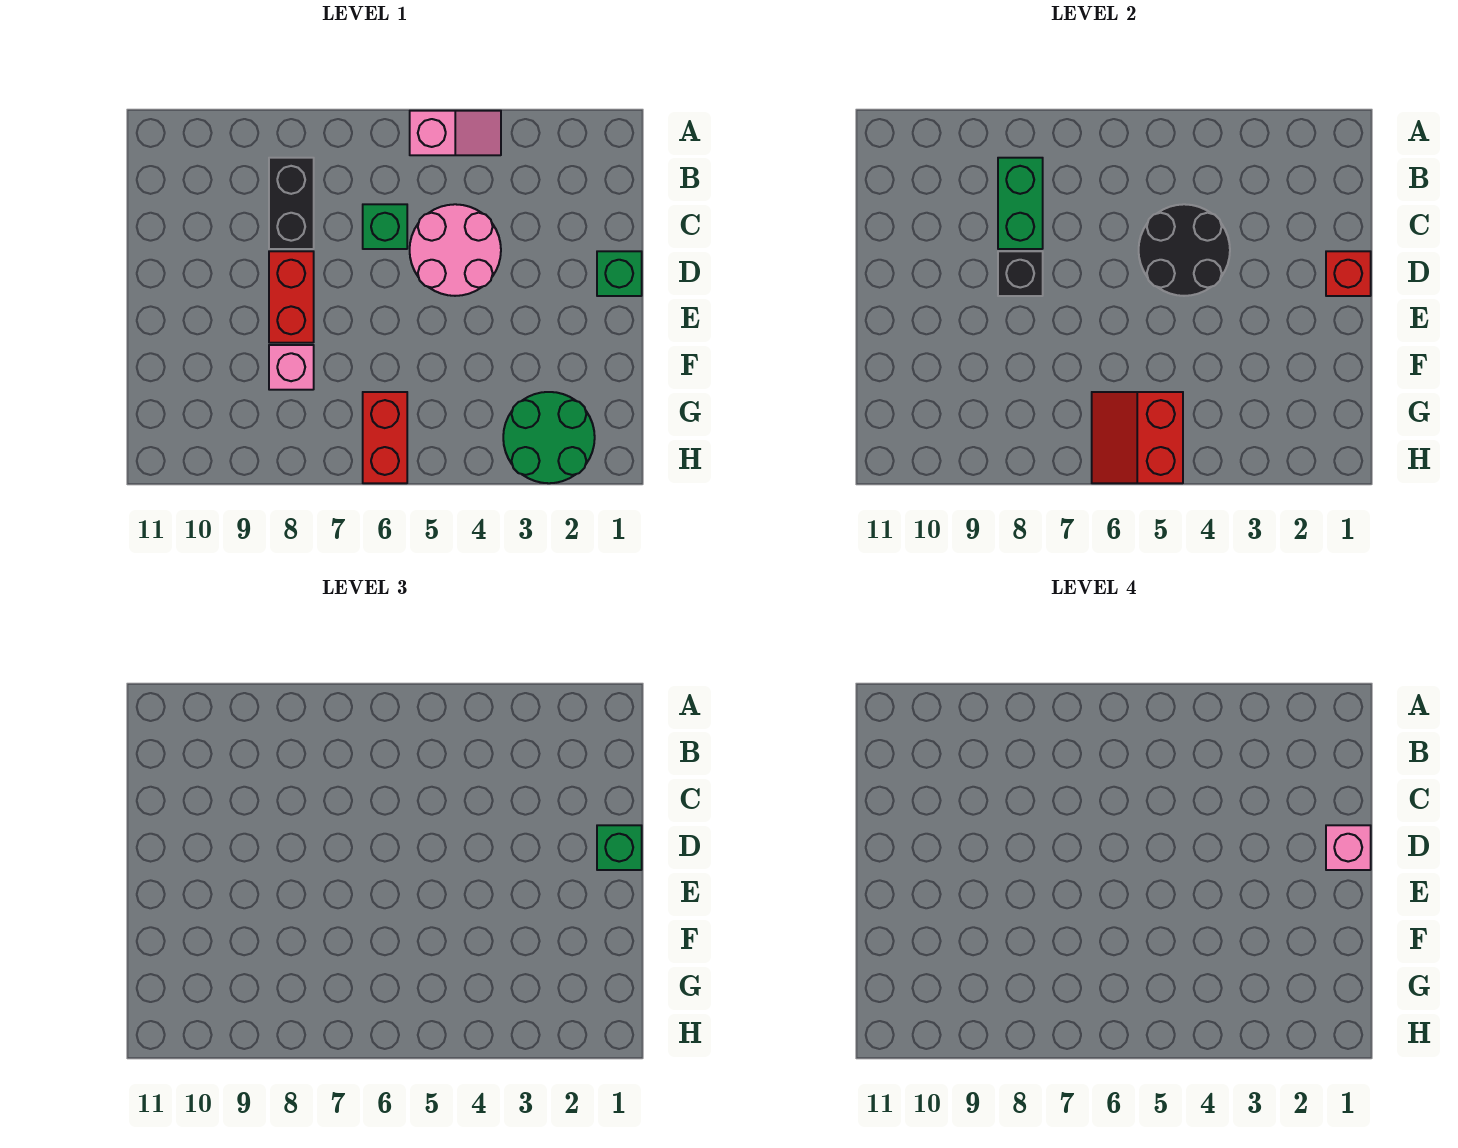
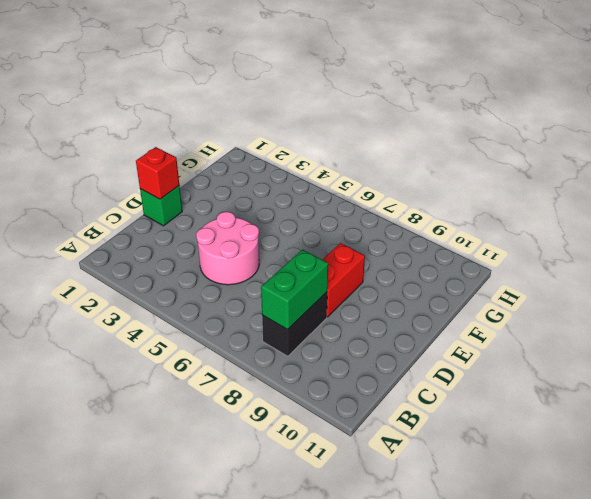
none -> pink slope A4:A5 level 1 top 5
none -> green brick C6 level 1
none -> pink brick F8 level 1

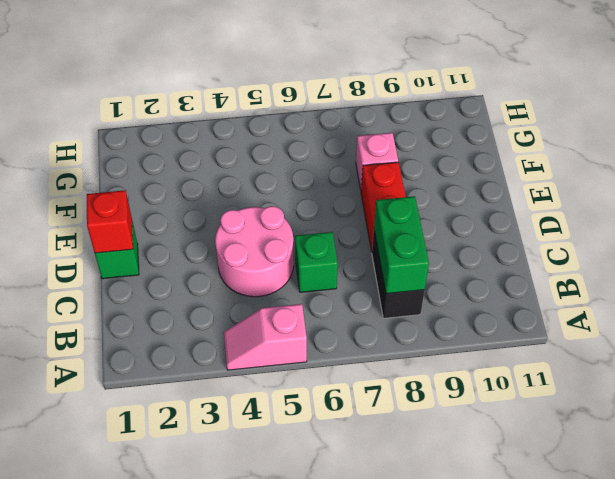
none -> green round brick G2:H3 level 1
none -> red brick G6:H6 level 1
none -> black round brick C4:D5 level 2

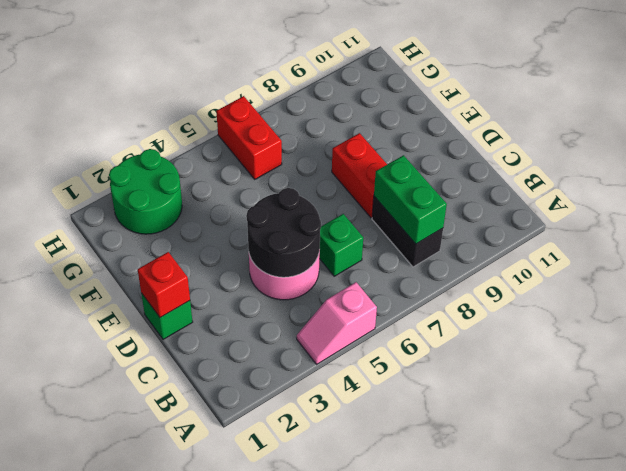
none -> pink brick F8 level 1
none -> black brick D8 level 2
none -> red slope G5:H6 level 2 top 5

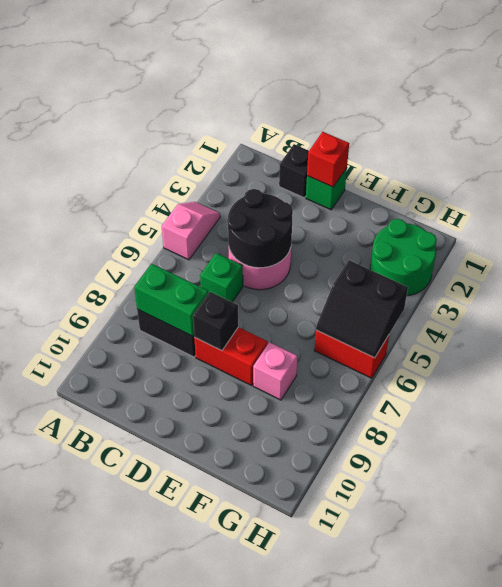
black brick C1 level 1 -> none
black slope G5:H6 level 2 top 5 -> red slope G5:H6 level 2 top 5
none -> green brick D1 level 3
none -> pink brick D1 level 4

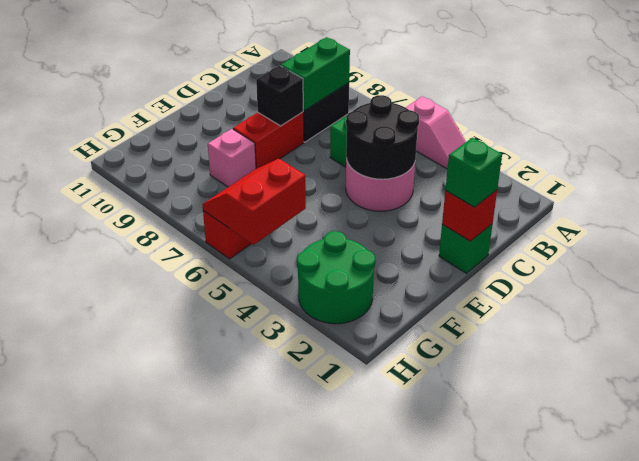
none -> pink brick D1 level 4

